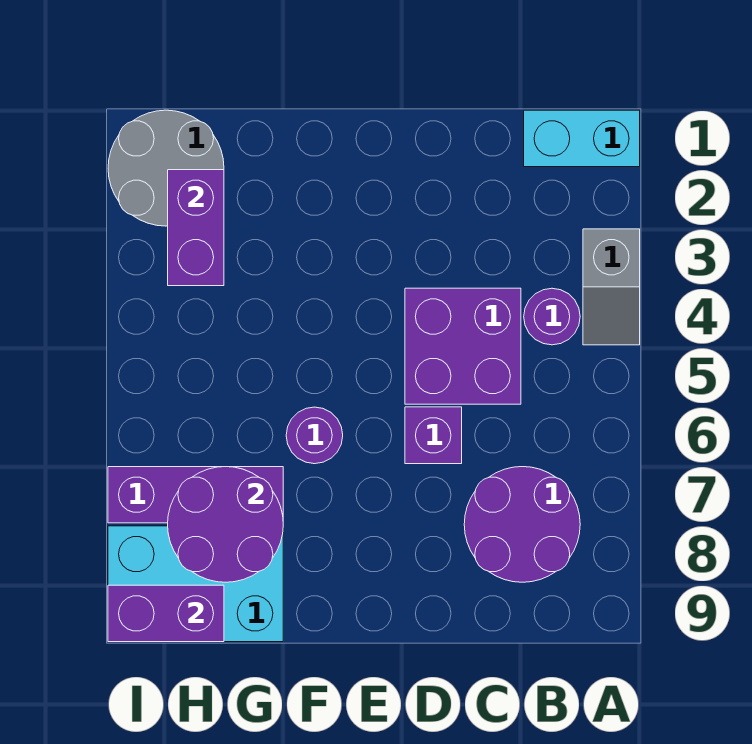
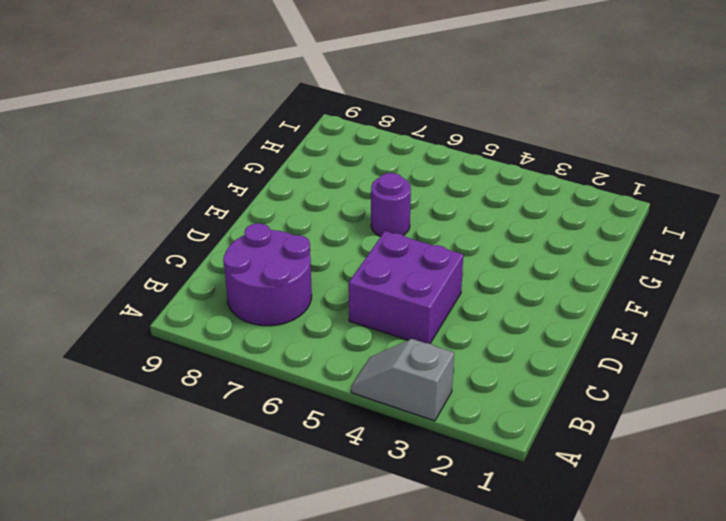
none -> cyan brick A1:B1 level 1
none -> purple round brick B4 level 1
none -> purple brick D6 level 1

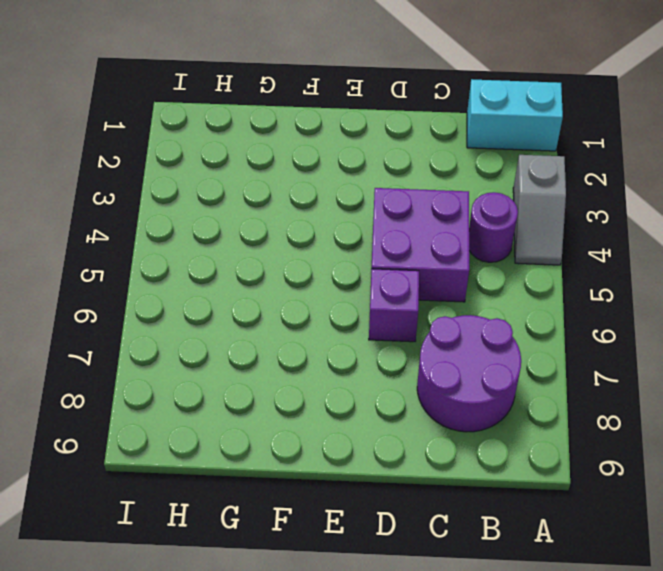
none -> purple round brick F6 level 1
none -> purple brick G7:I7 level 1
none -> cyan brick G8:I9 level 1

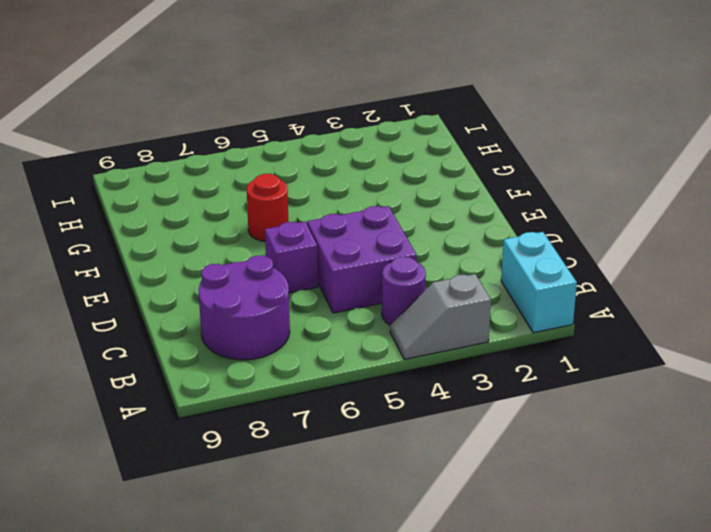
red round brick F6 level 1 -> purple round brick F6 level 1
none -> purple brick G7:I7 level 1
none -> cyan brick G8:I9 level 1
none -> grey round brick H1:I2 level 1

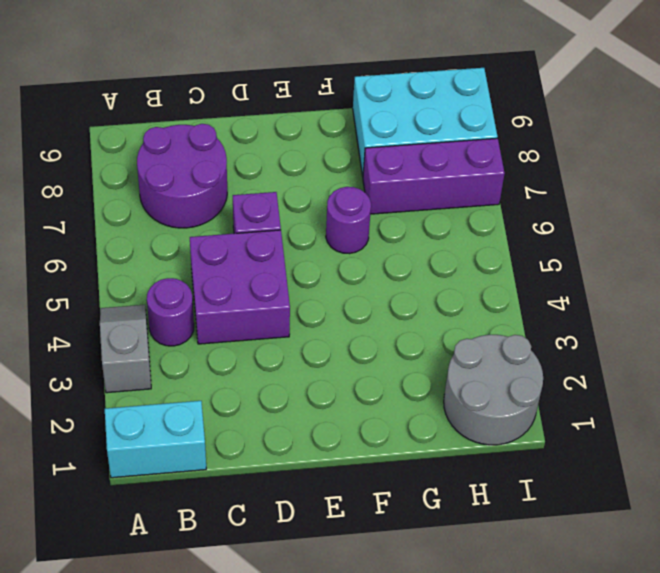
none -> purple round brick G7:H8 level 2
none -> purple brick H2:H3 level 2
none -> purple brick H9:I9 level 2

